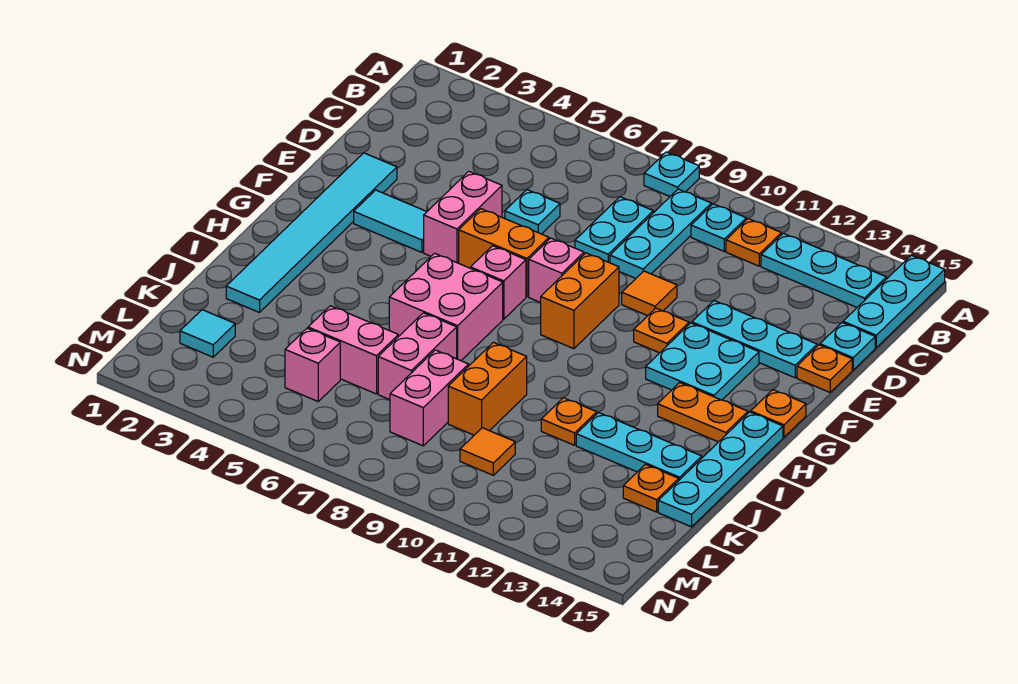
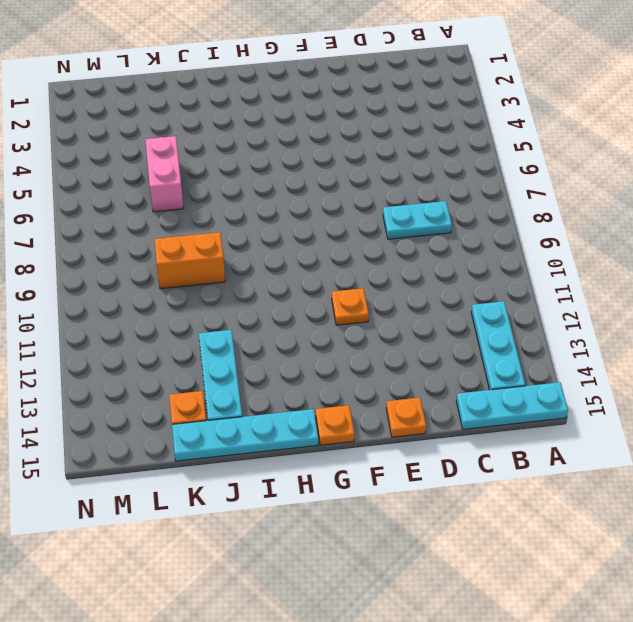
none -> cyan plate A8 level 1
none -> cyan plate B9:D9 level 1
none -> cyan plate B10 level 1
none -> orange plate B11 level 1

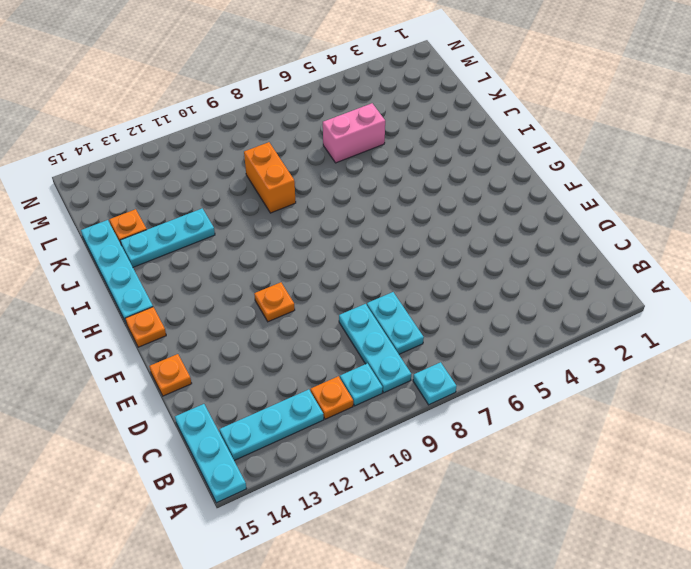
none -> cyan plate D6 level 1
none -> cyan plate D15 level 1
none -> cyan tile E2:J2 level 1
none -> pink brick E5:F5 level 1

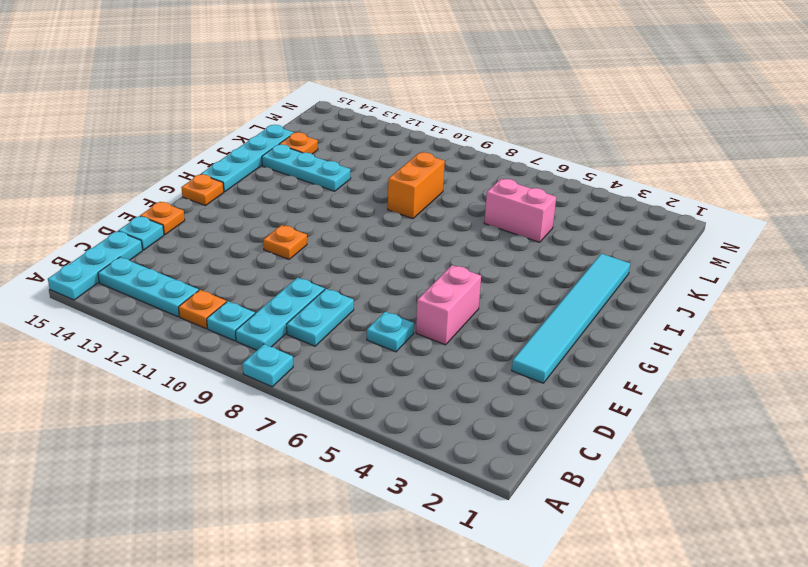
none -> orange tile E10 level 1
none -> cyan plate E12:E14 level 1
none -> cyan tile F3:F4 level 1
none -> orange brick F6:F7 level 1

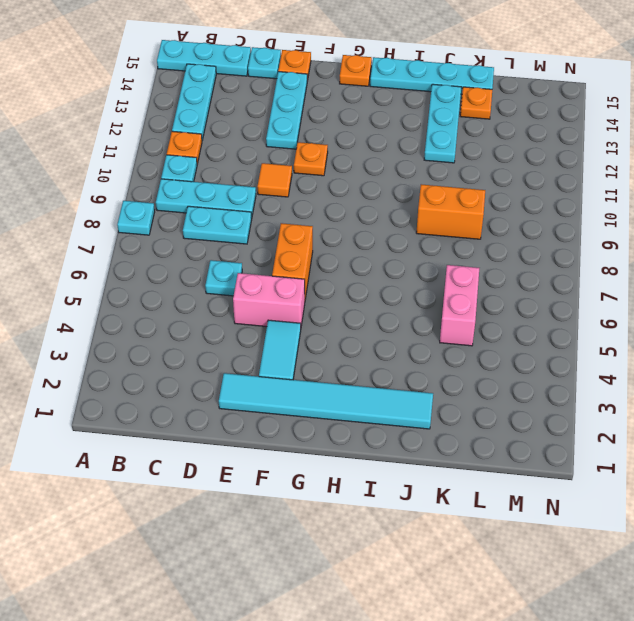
none -> pink brick F8 level 1
none -> orange brick F9:G9 level 1
none -> cyan plate F12:G13 level 1
none -> pink brick G7 level 1

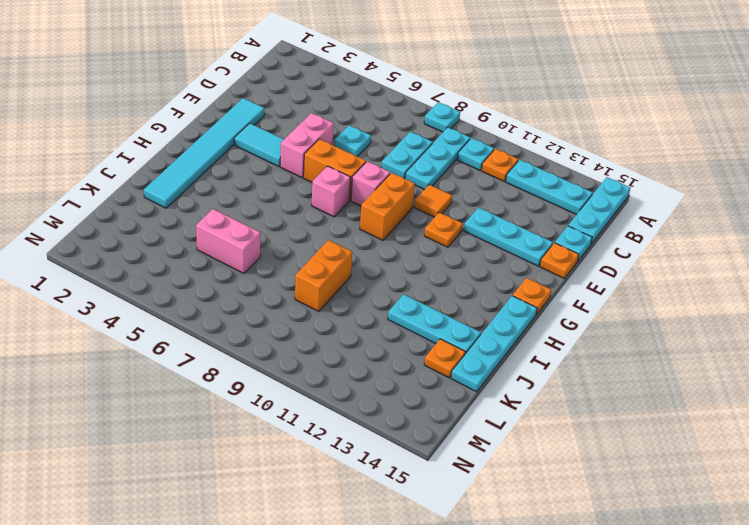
none -> cyan plate F12:G13 level 1
none -> pink brick H6:I7 level 1
none -> orange plate H13:H14 level 1
none -> pink brick J7:K7 level 1

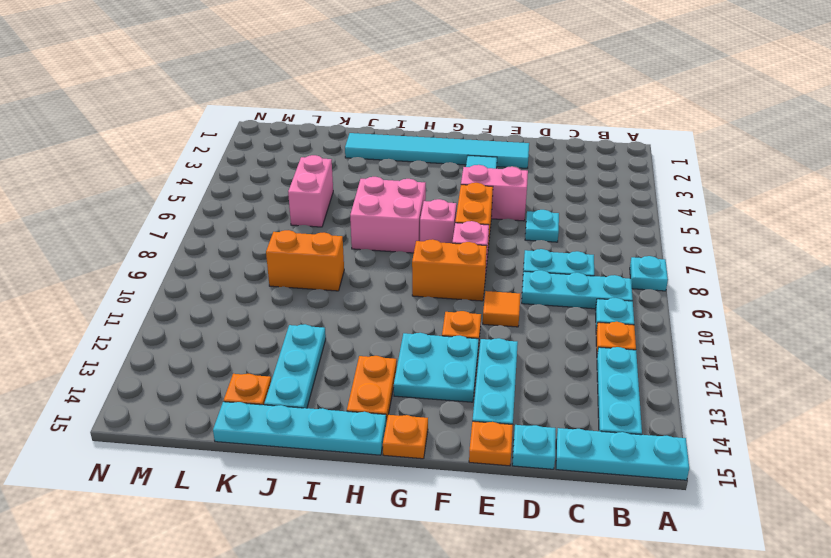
none -> pink brick J7:K7 level 1
none -> orange plate J11 level 1
none -> pink brick K8:L8 level 1
none -> cyan tile L2 level 1

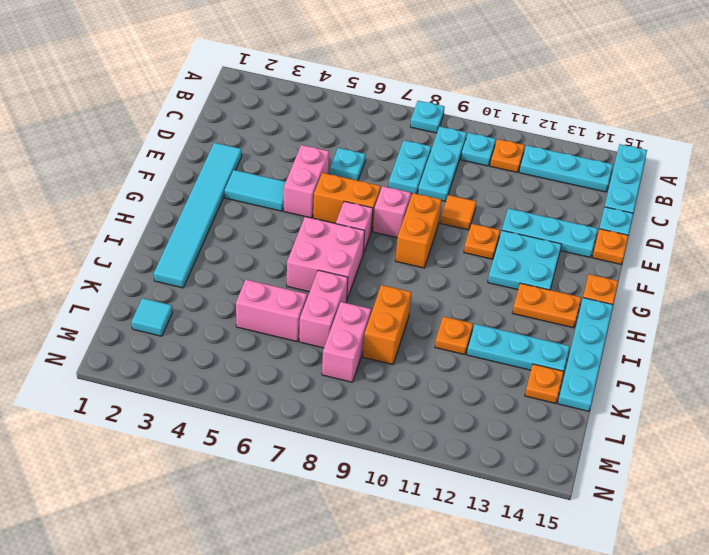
none -> pink brick L5 level 1
none -> orange tile L10 level 1

